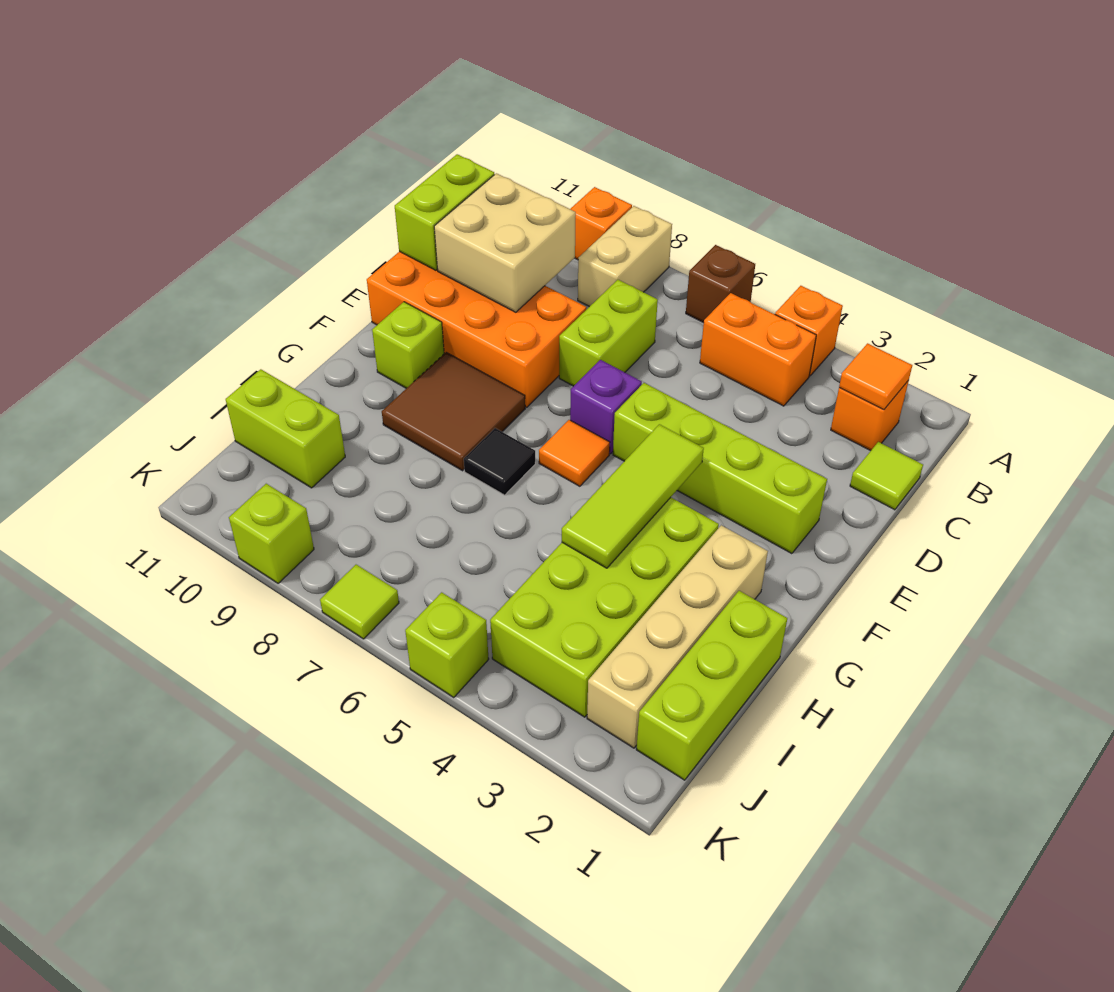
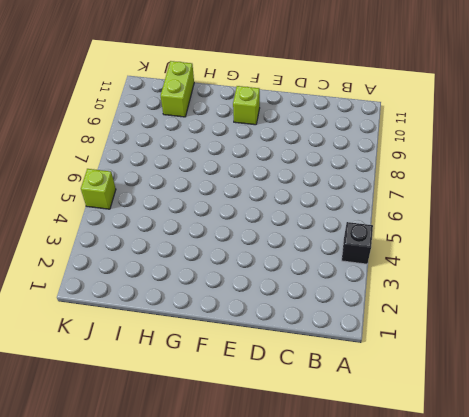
black brick A4 level 1 -> orange brick A4 level 1
none -> brown brick A6 level 1
none -> tan brick A8:B8 level 1
none -> orange brick A9 level 1

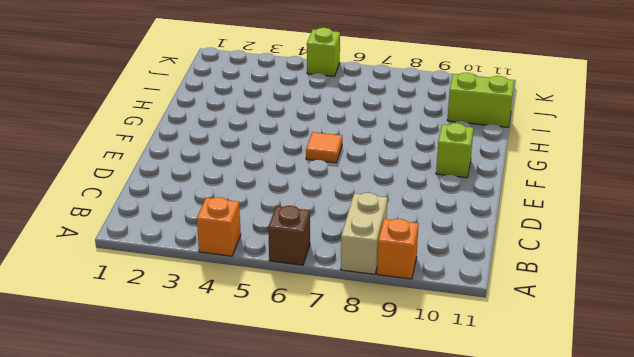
none -> orange brick B2 level 1
none -> orange brick B4:B5 level 1
none -> lime tile C1 level 1

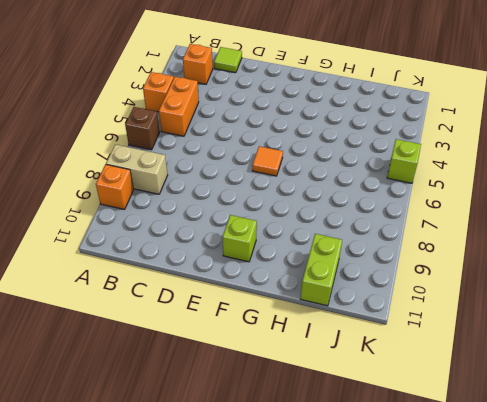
none -> lime brick C7:D7 level 1
none -> orange brick D8:E11 level 1
none -> lime brick E2:E5 level 1

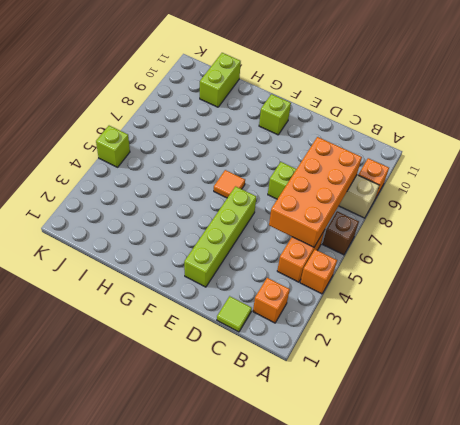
orange brick B5:C8 level 2 -> orange brick D8:E11 level 1
none -> purple brick E6 level 1
none -> brown tile F8:G9 level 1
none -> tan brick G2:J2 level 1

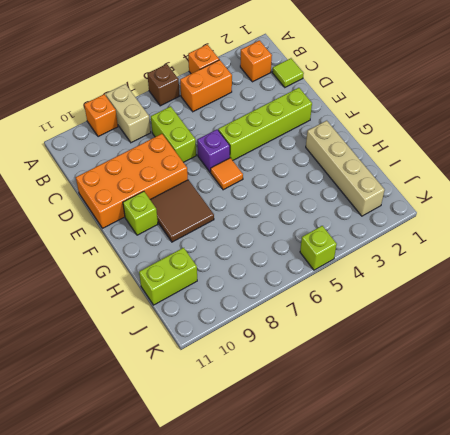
none -> lime brick G3:J4 level 1
none -> black tile G7 level 1
none -> lime brick H1:J1 level 1

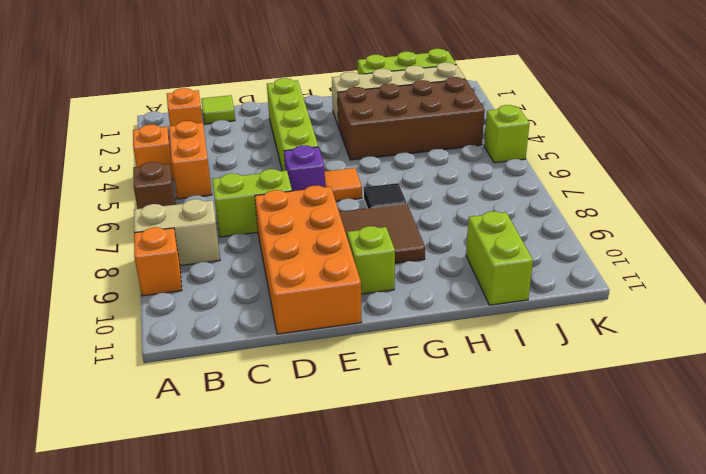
brown brick G3:J4 level 1 -> lime brick G3:J4 level 1
none -> lime tile K7 level 1
none -> lime brick K9 level 1
none -> orange tile B2 level 2

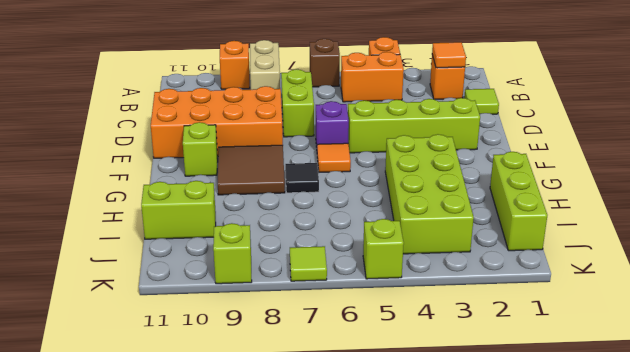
none -> tan brick G2:J2 level 1
none -> tan brick C9:D10 level 2
none -> lime brick C11:D11 level 2

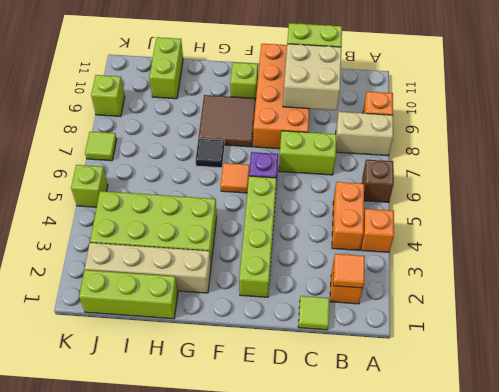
none -> lime tile F4:H4 level 2

